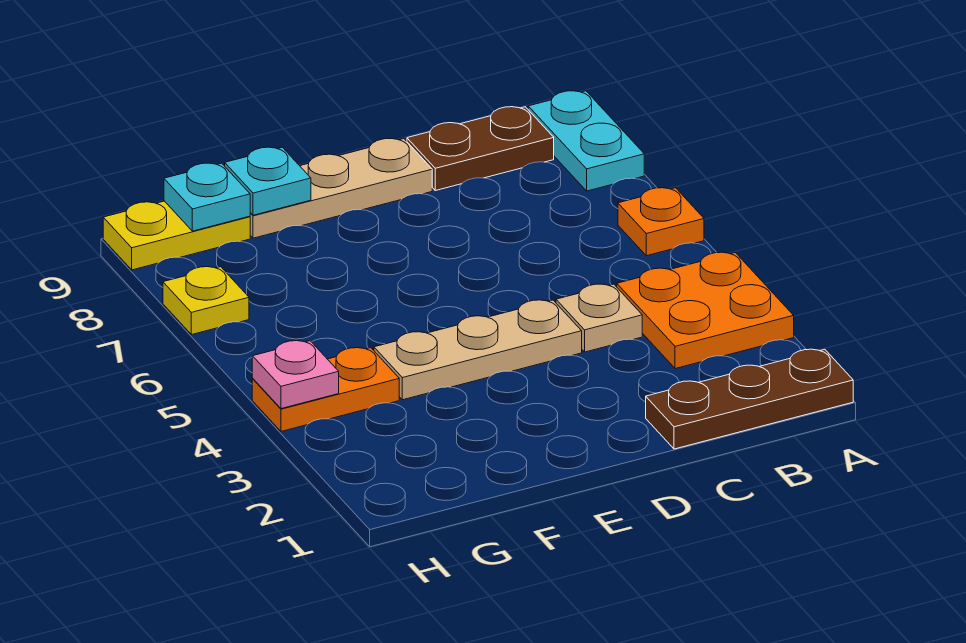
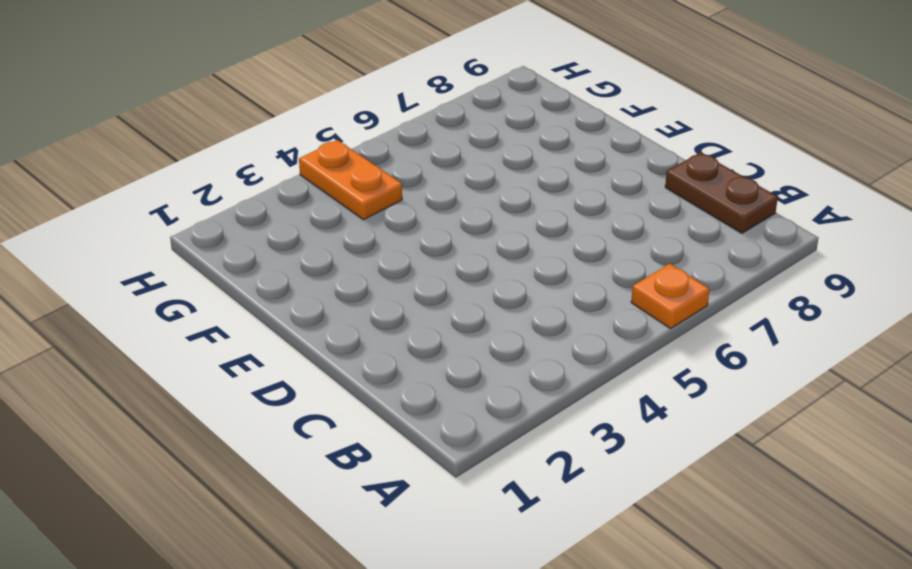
none -> brown plate A1:C1 level 1
none -> orange plate A3:B4 level 1
none -> cyan plate A8:A9 level 1

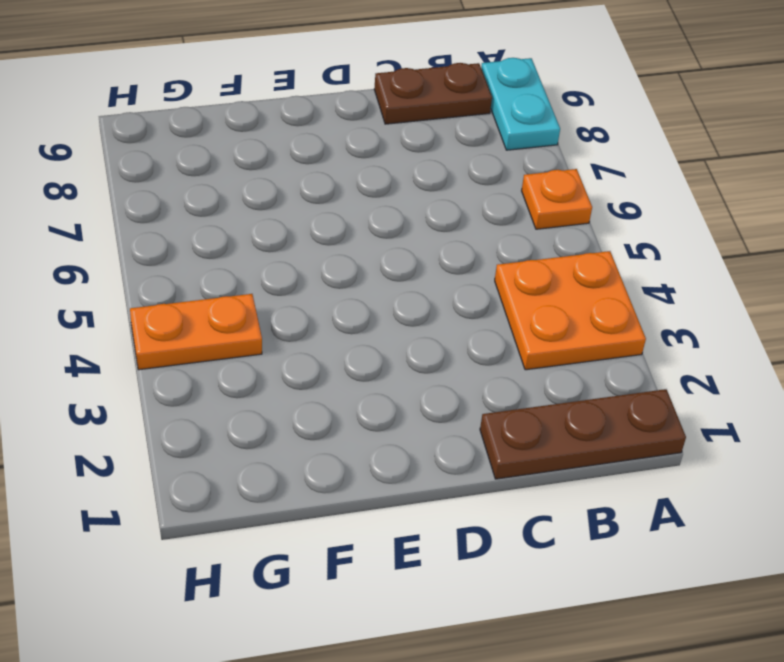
none -> tan plate C4 level 1
none -> tan plate D4:F4 level 1
none -> tan plate D9:F9 level 1

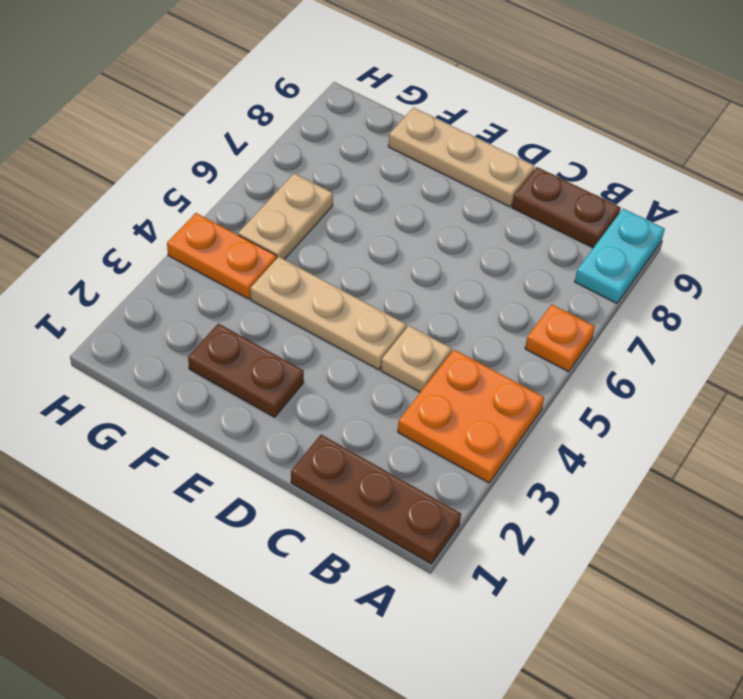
brown plate E2:F2 level 1 -> none
tan plate G5:G6 level 1 -> none
none -> yellow plate G9:H9 level 1
none -> yellow plate H7 level 1
none -> cyan plate F9 level 2

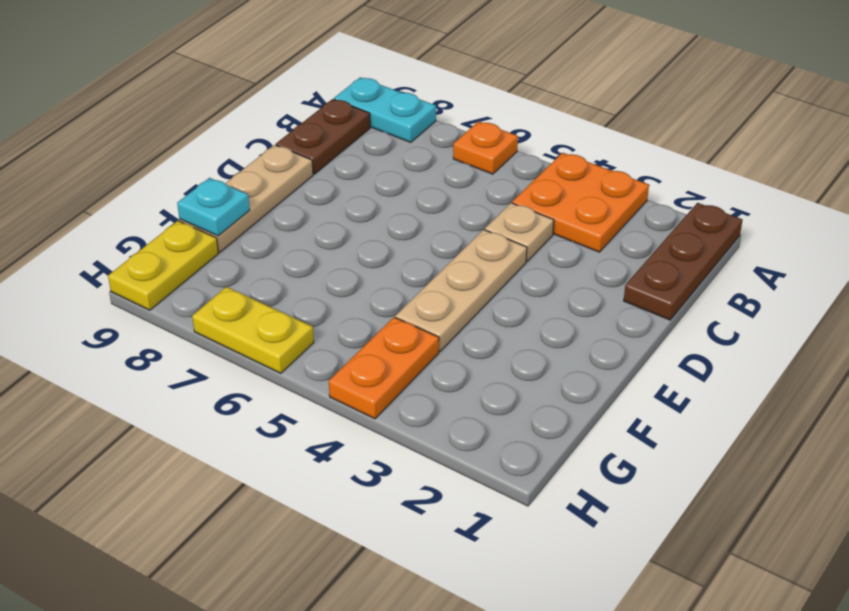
yellow plate H6:H7 level 1 -> yellow plate H7 level 1
none -> cyan plate G9 level 2
none -> pink plate H4 level 2

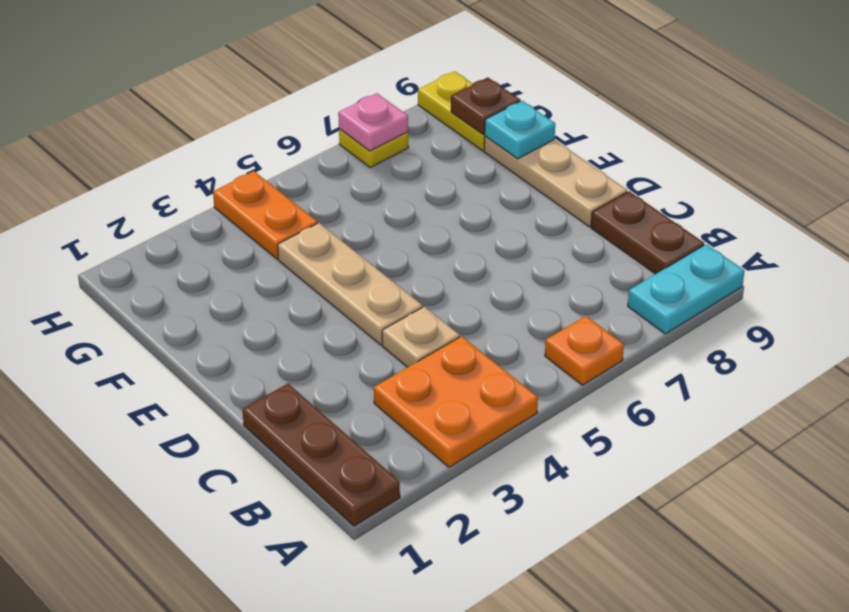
brown plate G9 level 2 -> cyan plate G9 level 2
pink plate H7 level 2 -> pink plate H4 level 2

